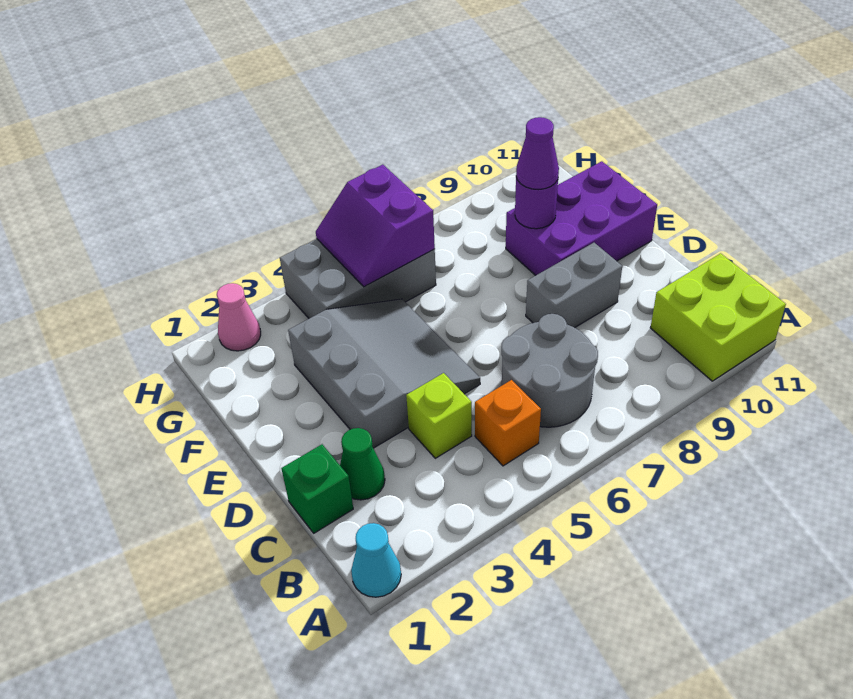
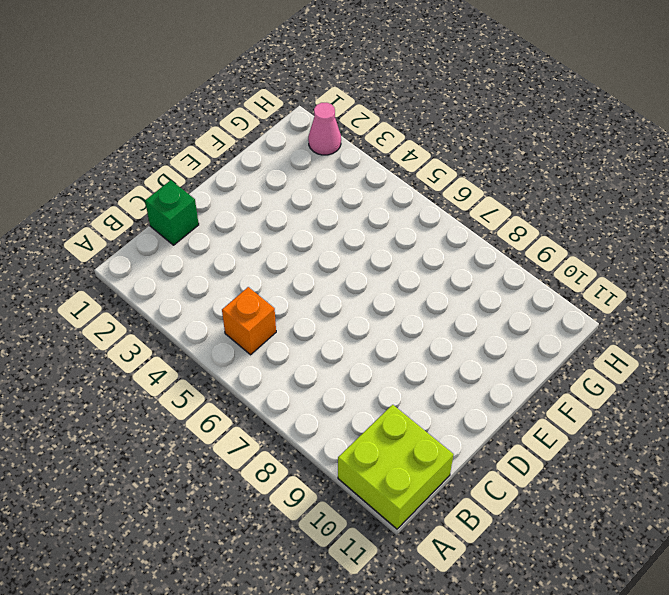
none -> cyan cone A1 level 1
none -> grey round brick B6:C7 level 1
none -> green cone C2 level 1

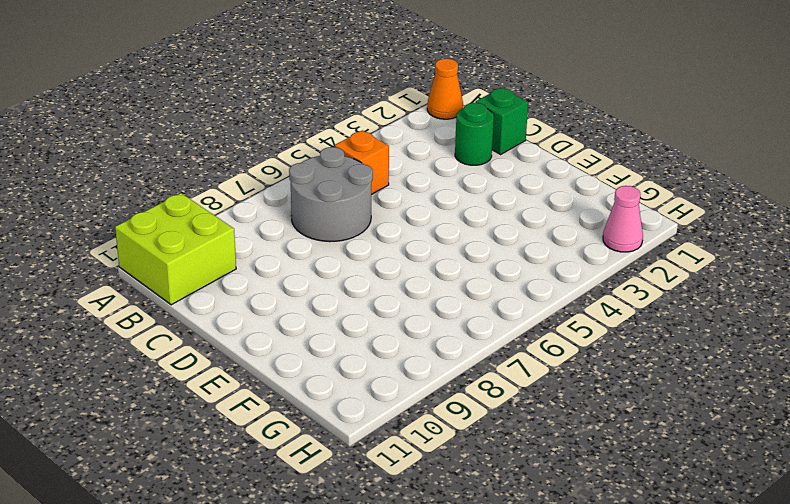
orange cone A1 level 1 -> cyan cone A1 level 1
green round brick C2 level 1 -> green cone C2 level 1
none -> lime brick C4 level 1
none -> grey slope D3:F5 level 1 top 3
none -> grey brick D8:D9 level 1

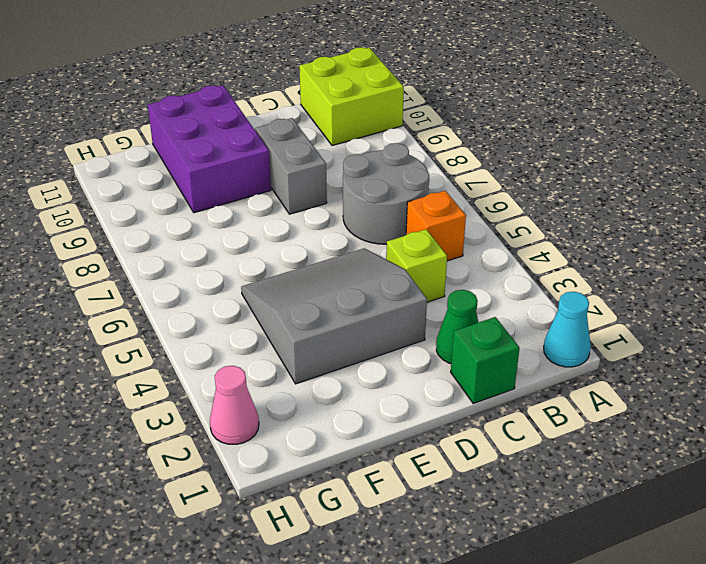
none -> grey brick G4:H6 level 1
none -> purple round brick F9 level 2
none -> purple slope G5:H6 level 2 top 6

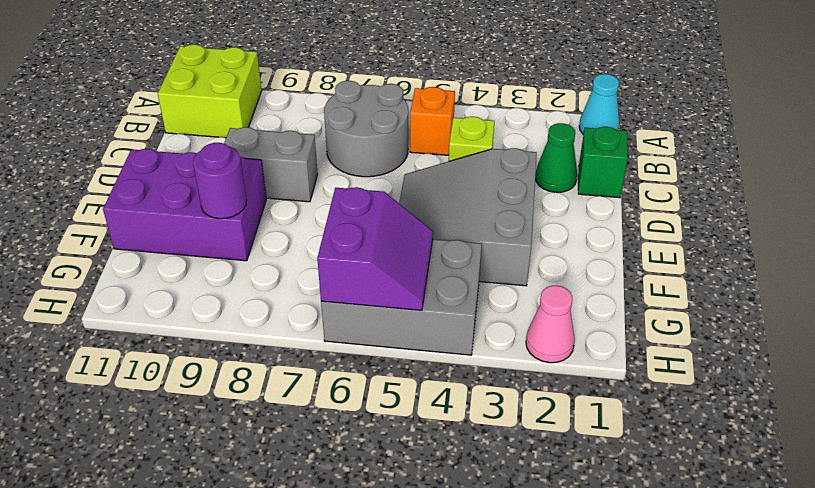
none -> purple cone F9 level 3

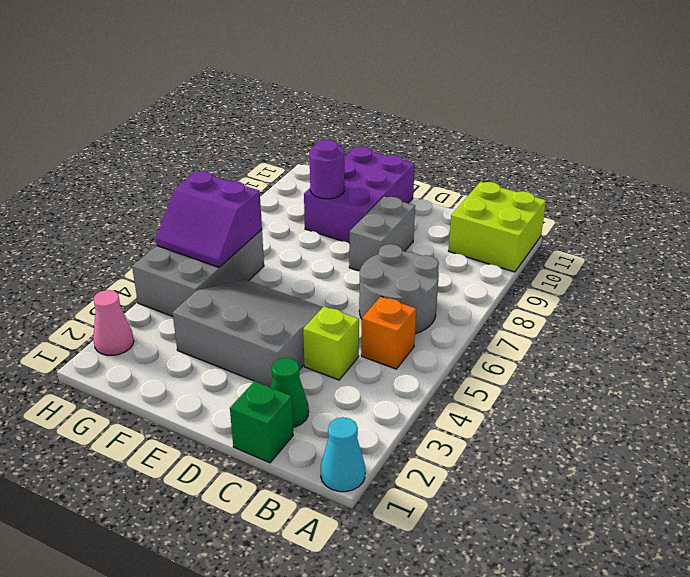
none -> purple cone F9 level 3

